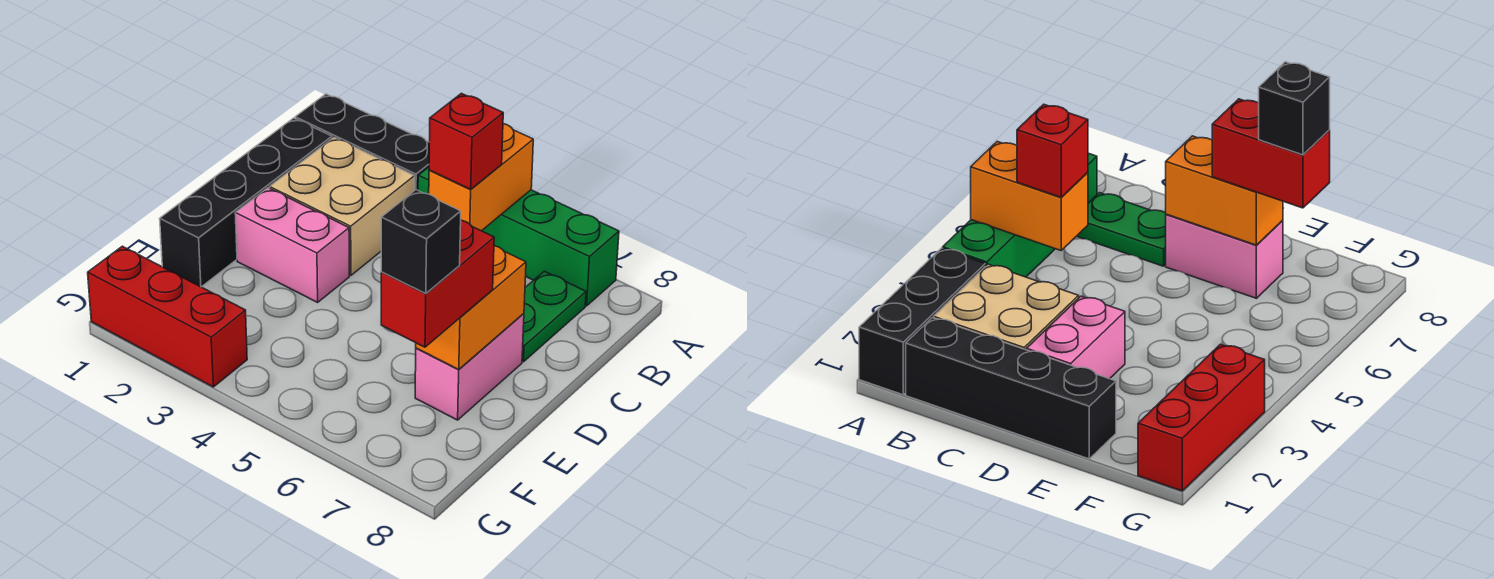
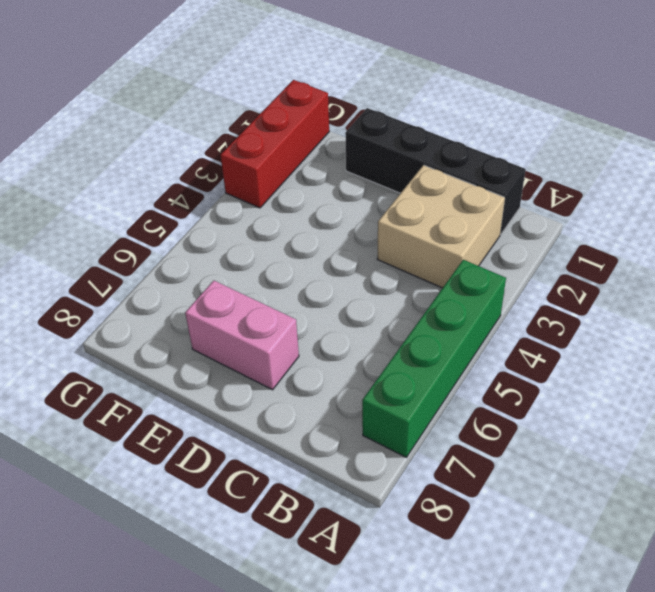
none -> black brick A1:A3 level 1
none -> green plate B7:C7 level 1
none -> pink brick D2:D3 level 1

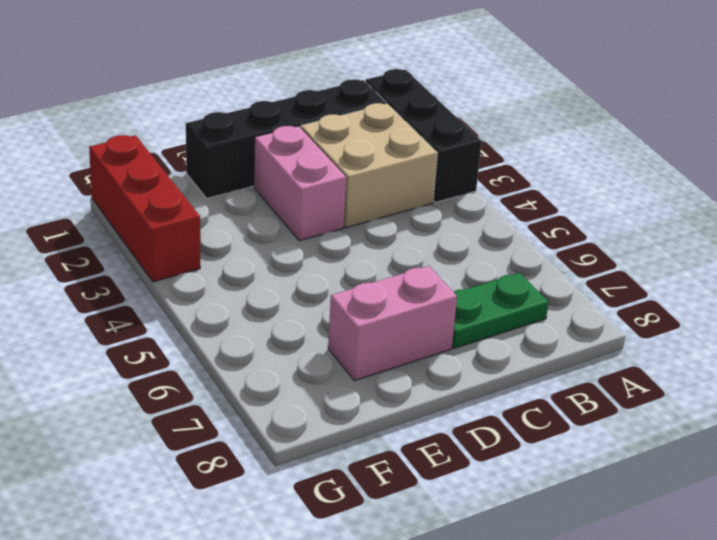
none -> green brick A4:A7 level 1
none -> orange brick A5:B5 level 2
none -> orange brick D7:E7 level 2

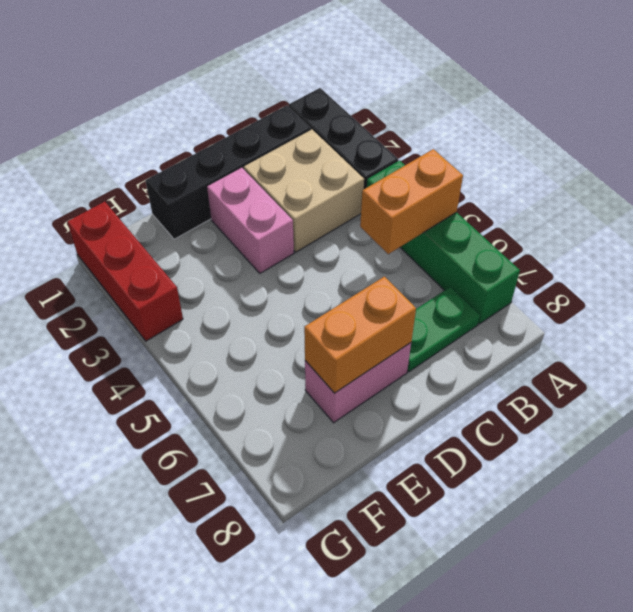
none -> red brick B5 level 3
none -> red brick E7:F7 level 3
none -> black brick F7 level 4

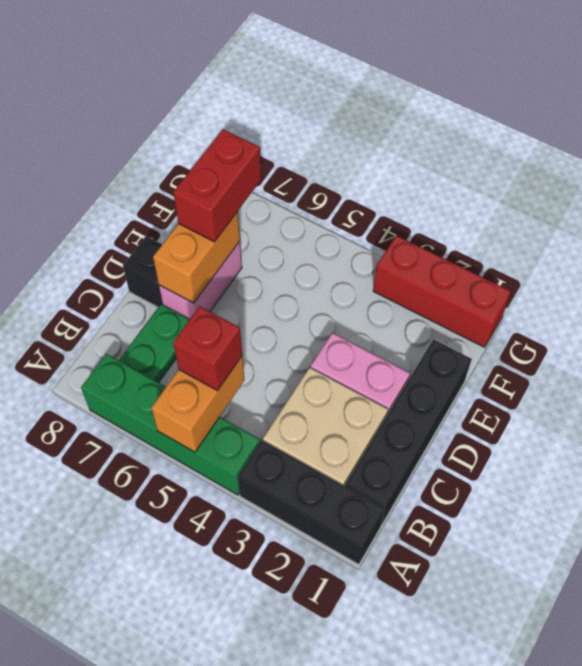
black brick D8 level 1 -> black brick F7 level 4

